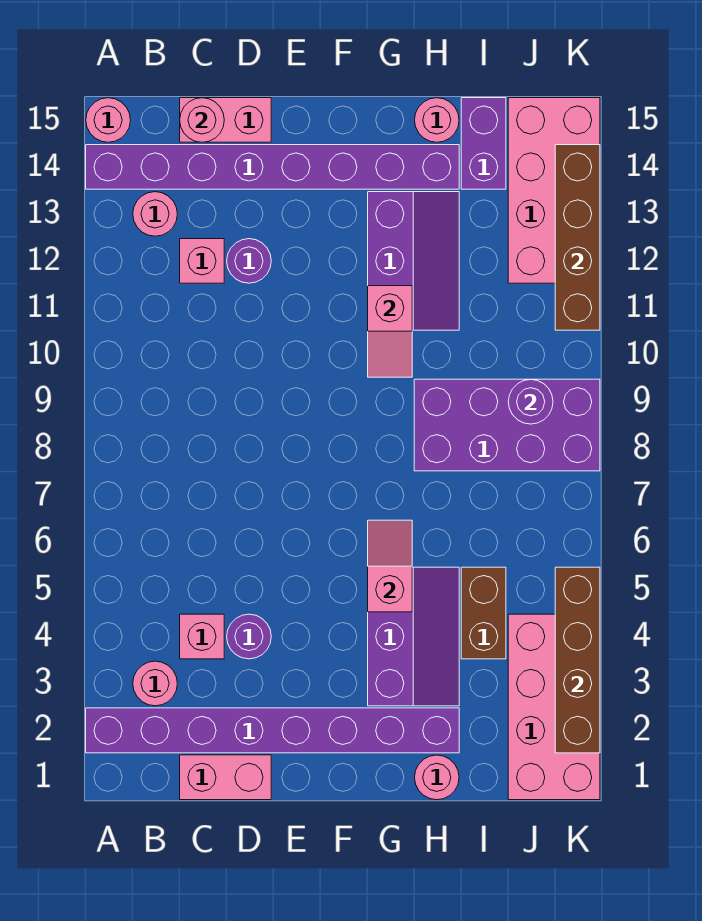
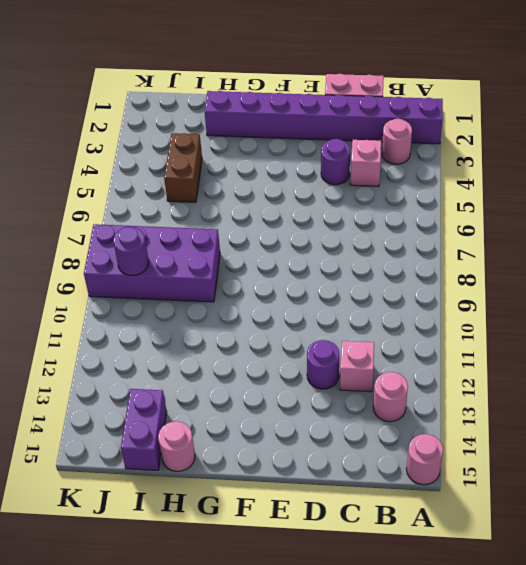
none -> purple brick A14:H14 level 1
none -> pink brick C15:D15 level 1
none -> purple slope G3:H5 level 1 top G

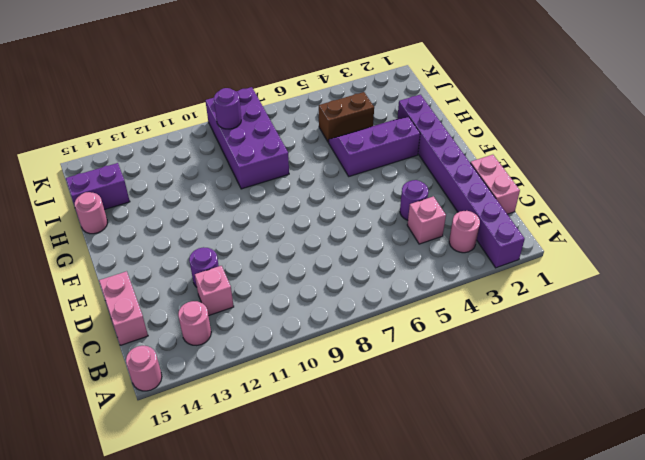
none -> purple brick A14:H14 level 1
none -> purple slope G11:H13 level 1 top G
none -> pink round brick H1 level 1

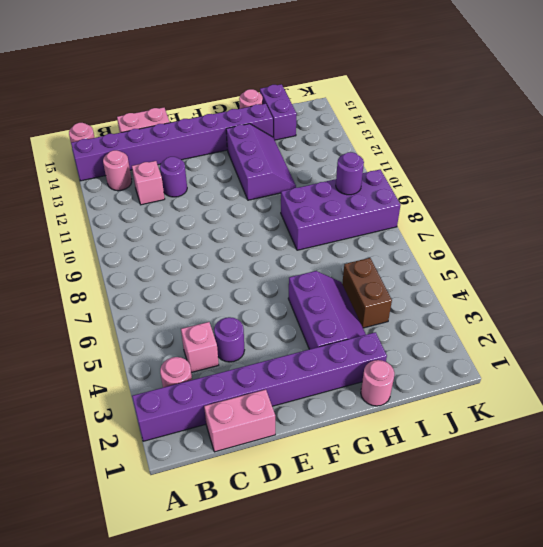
none -> pink brick J1:K4 level 1
none -> pink brick J12:K15 level 1
none -> pink round brick C15 level 2

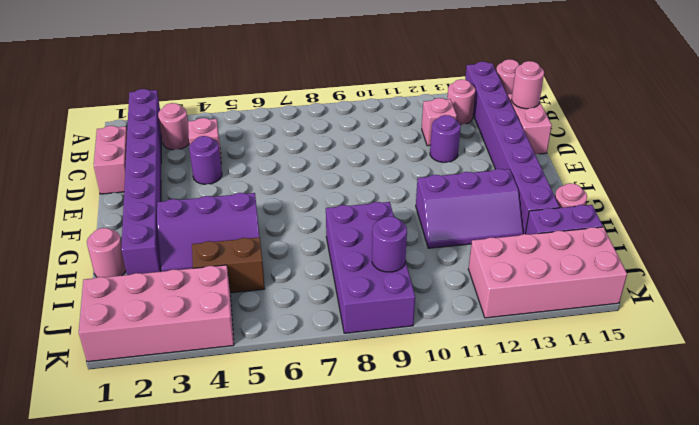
none -> pink slope G5:G6 level 2 top 5
none -> pink slope G10:G11 level 2 top 11
none -> brown brick K2:K5 level 2

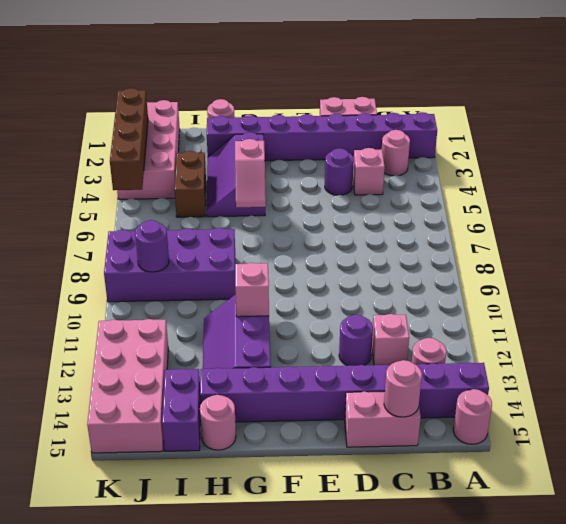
none -> brown brick K11:K14 level 2

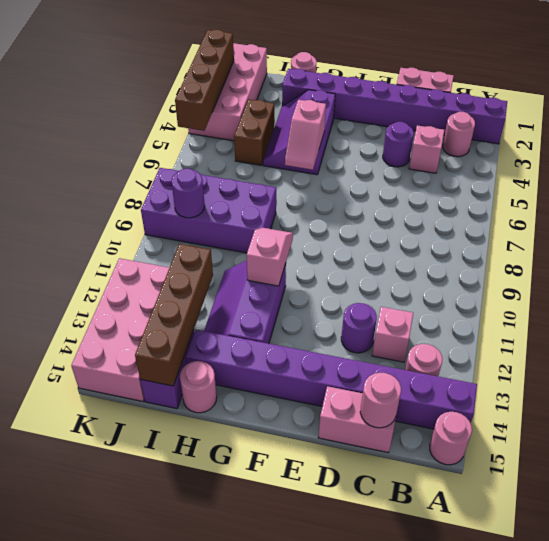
brown brick I12:I15 level 2 -> brown brick K11:K14 level 2

